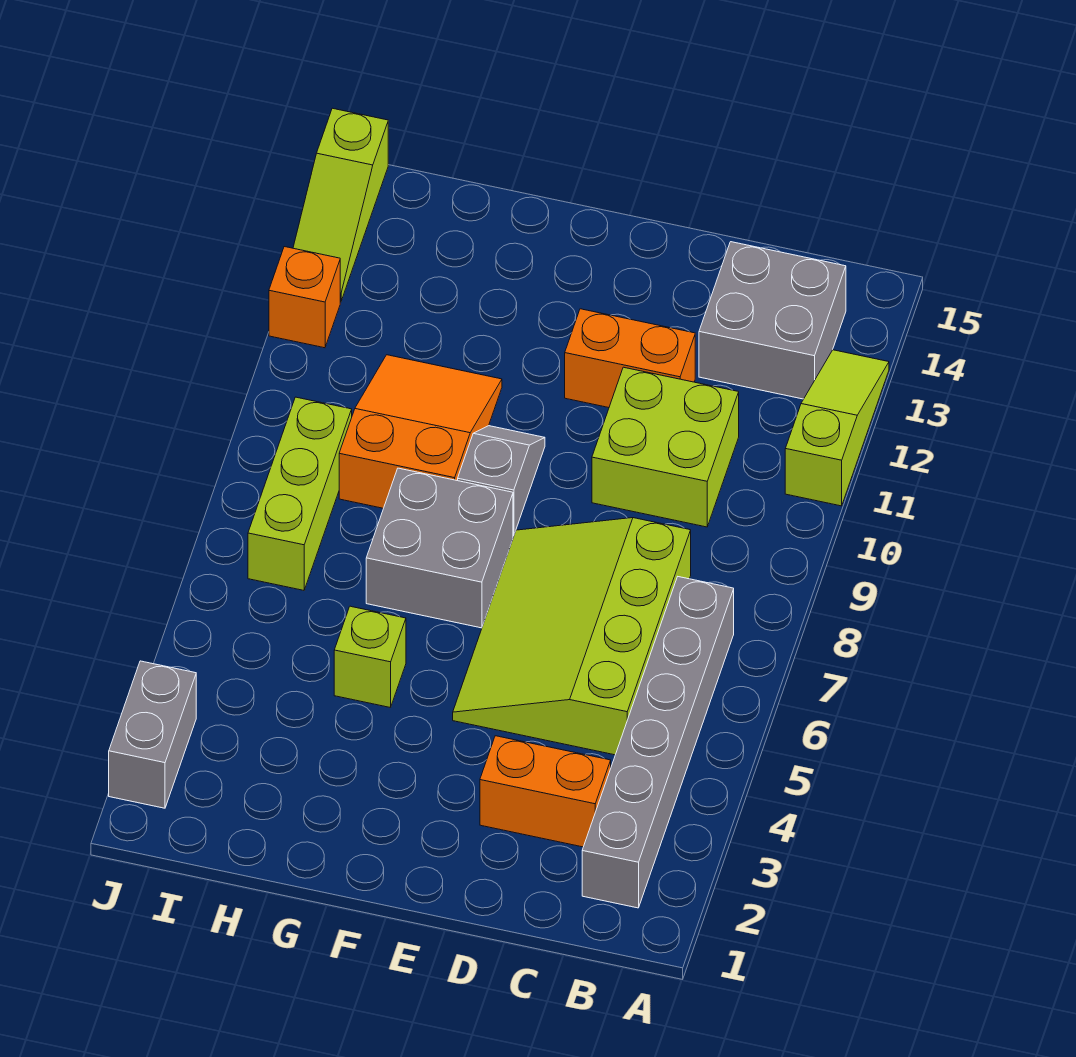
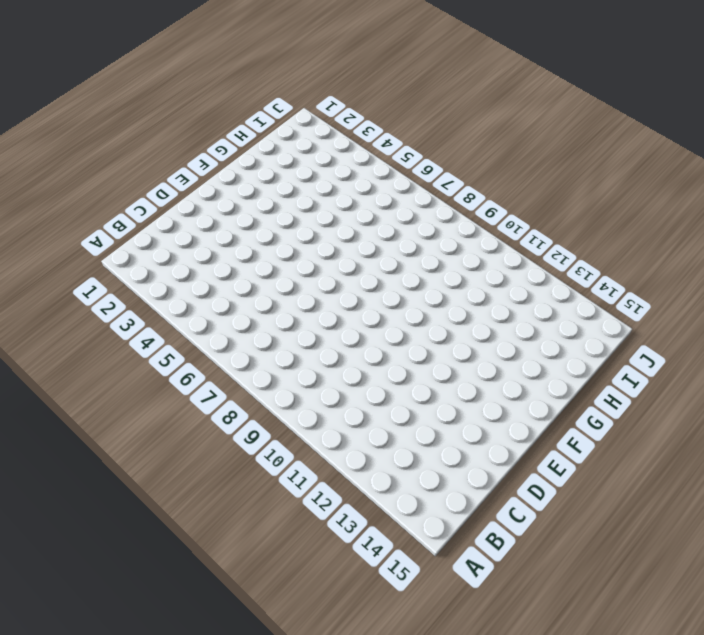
none -> lime slope A11:A13 level 1 top 11
none -> grey brick B2:B7 level 1
none -> grey brick B13:C14 level 1

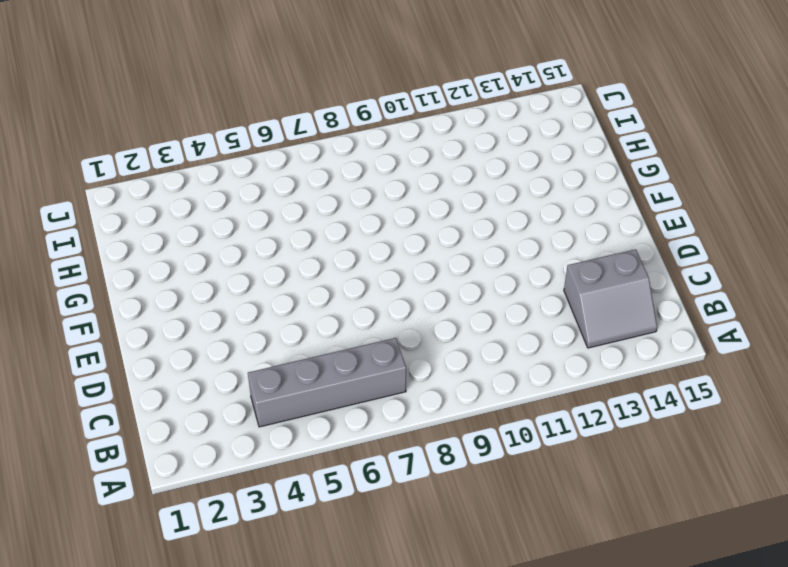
grey brick B4:B7 level 1 -> grey brick B2:B7 level 1
grey slope B13:C14 level 1 top C -> grey brick B13:C14 level 1
none -> lime slope A11:A13 level 1 top 11
none -> orange brick C3:D3 level 1
none -> lime slope C5:E8 level 1 top C

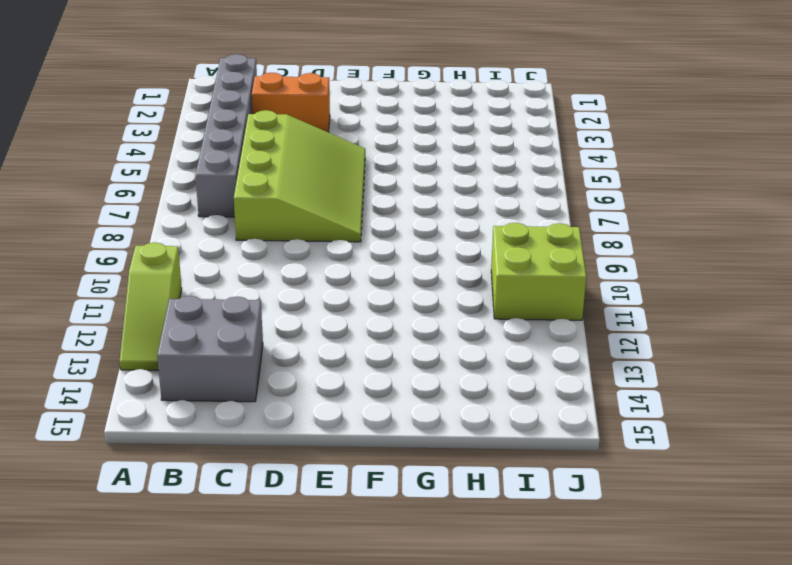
lime brick I10:J11 level 1 -> lime brick C10:D11 level 1
none -> orange brick D12:E12 level 1
none -> grey brick F7:G8 level 1
none -> grey slope F9:F10 level 1 top 9

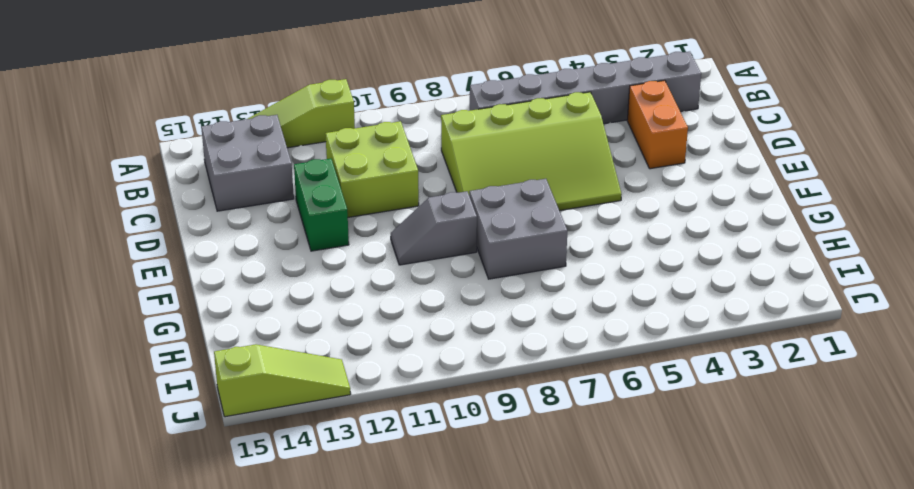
green brick D12:E12 level 1 -> orange brick D12:E12 level 1
none -> lime brick G5 level 1
none -> orange slope G9:H11 level 1 top 9
none -> lime brick I7:I9 level 1

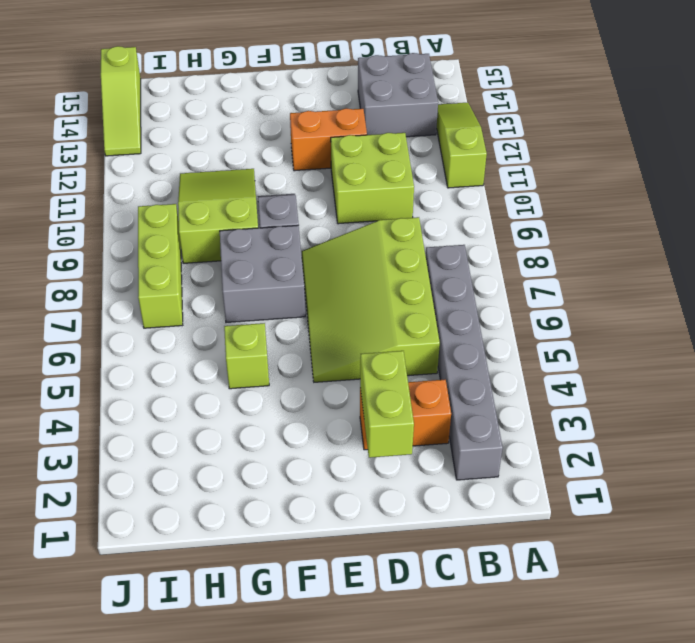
lime brick D2:D3 level 2 -> none
lime slope G9:H11 level 1 top 9 -> orange slope G9:H11 level 1 top 9
none -> grey brick J2:J3 level 1
none -> orange brick J12 level 1

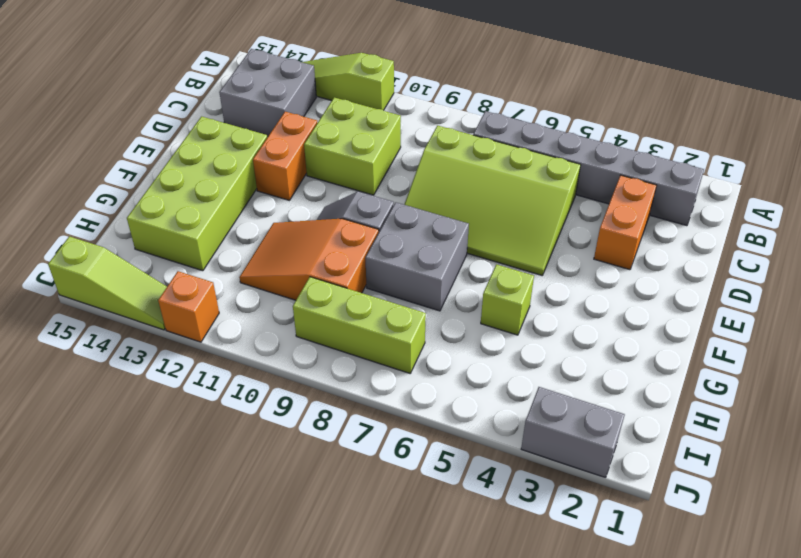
lime brick E13:H14 level 1 -> none

